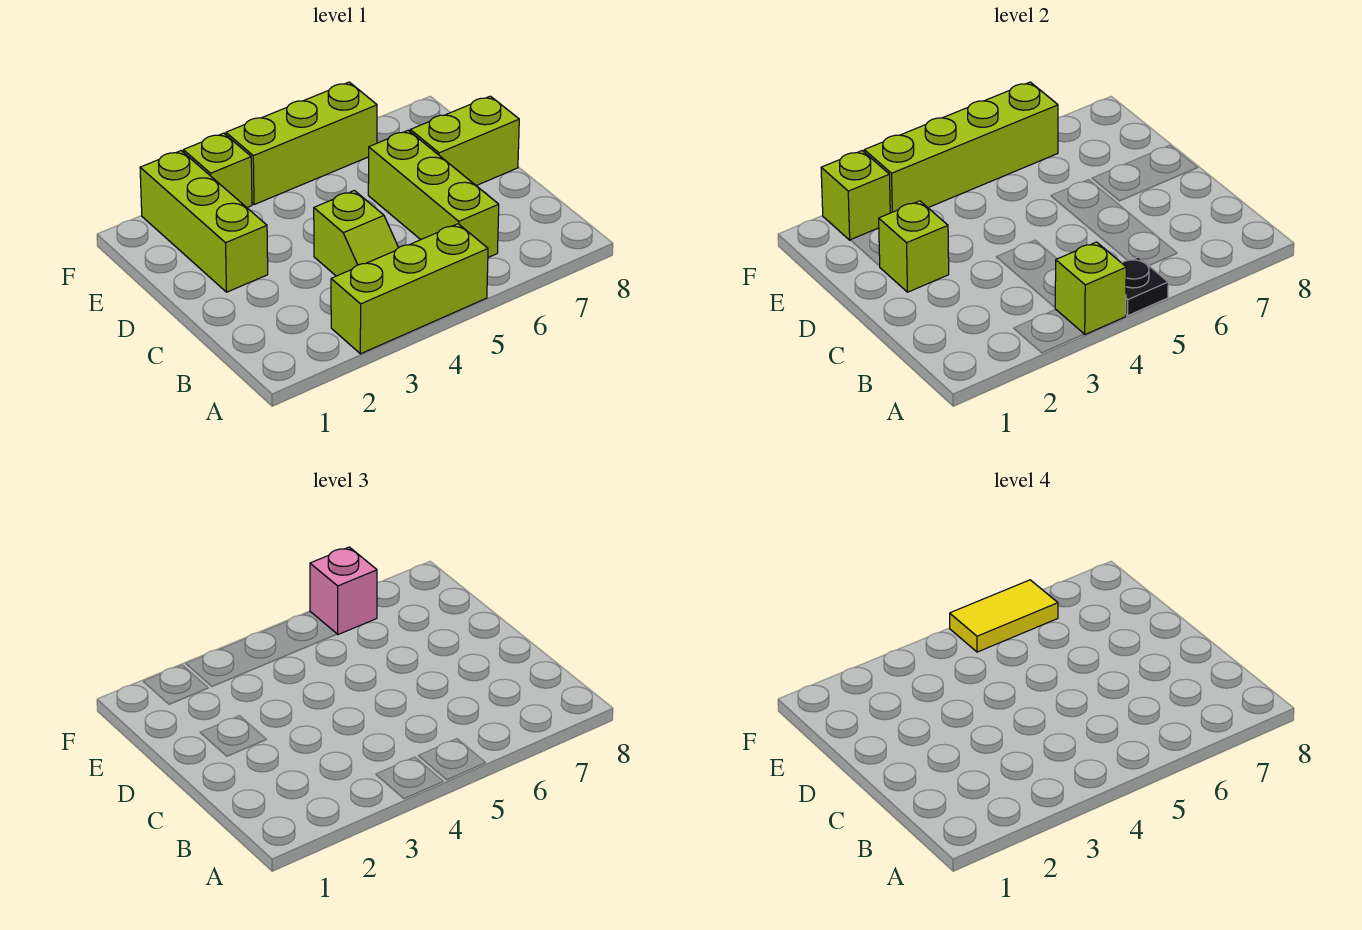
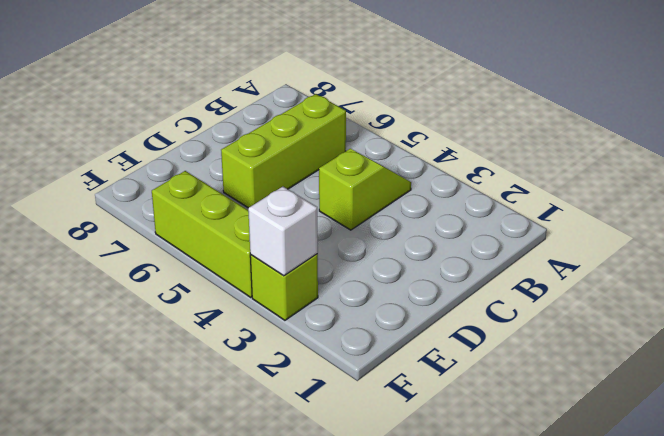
white brick F3 level 2 -> lime brick F3:F6 level 2
none -> lime brick A3:A5 level 1
none -> lime brick D2:F2 level 1
none -> lime brick D7:D8 level 1

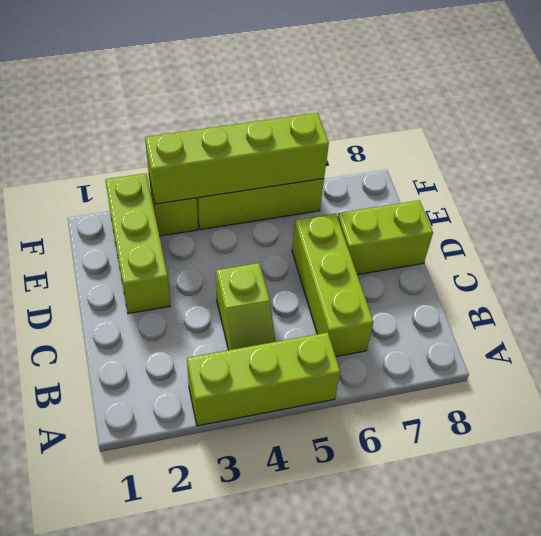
none -> lime brick A4 level 2
none -> black plate A5 level 2
none -> lime brick D2 level 2

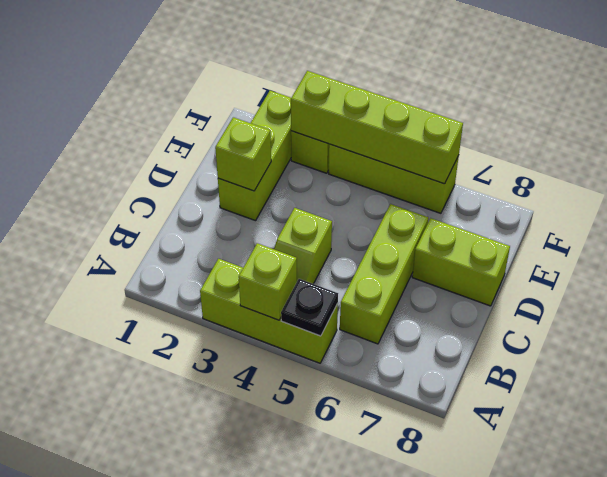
none -> lime brick F2 level 2
none -> pink brick F6 level 3
none -> yellow tile F5:F6 level 4

